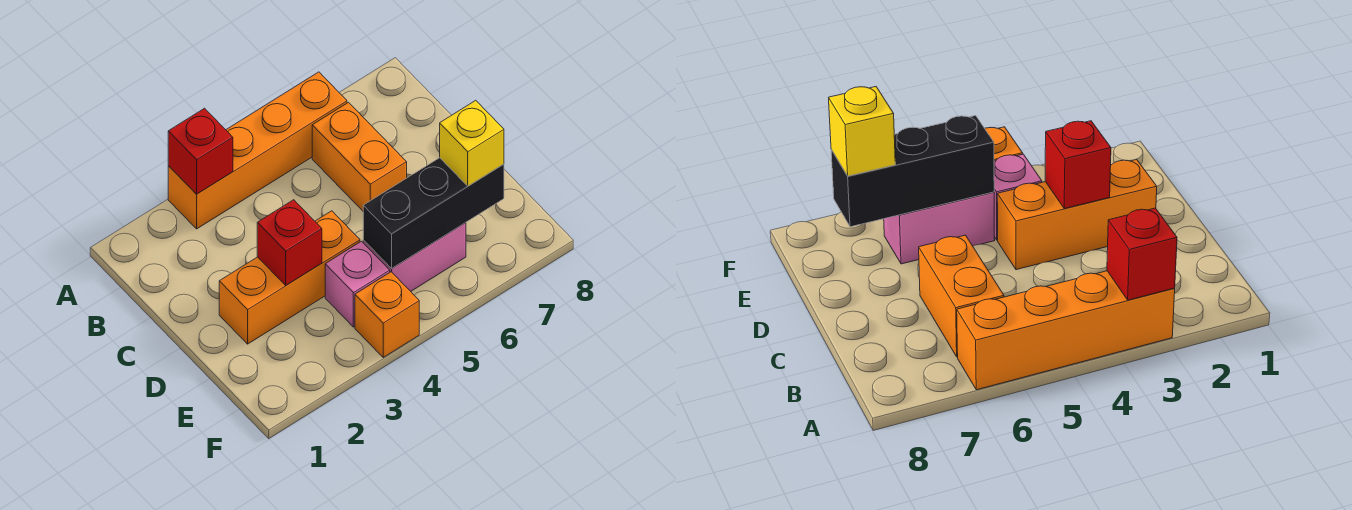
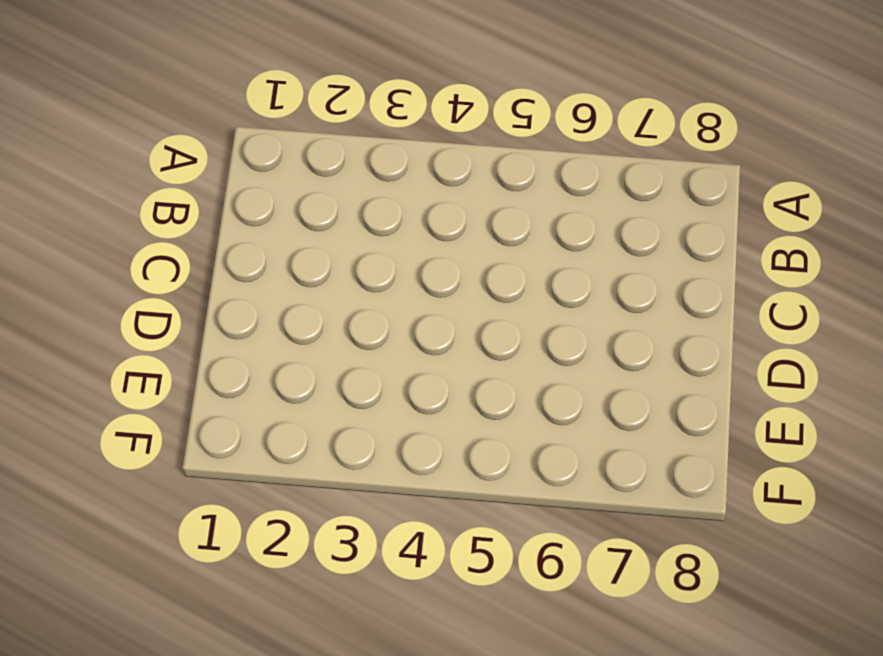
none -> orange brick A3:A6 level 1
none -> orange brick B6:C6 level 1

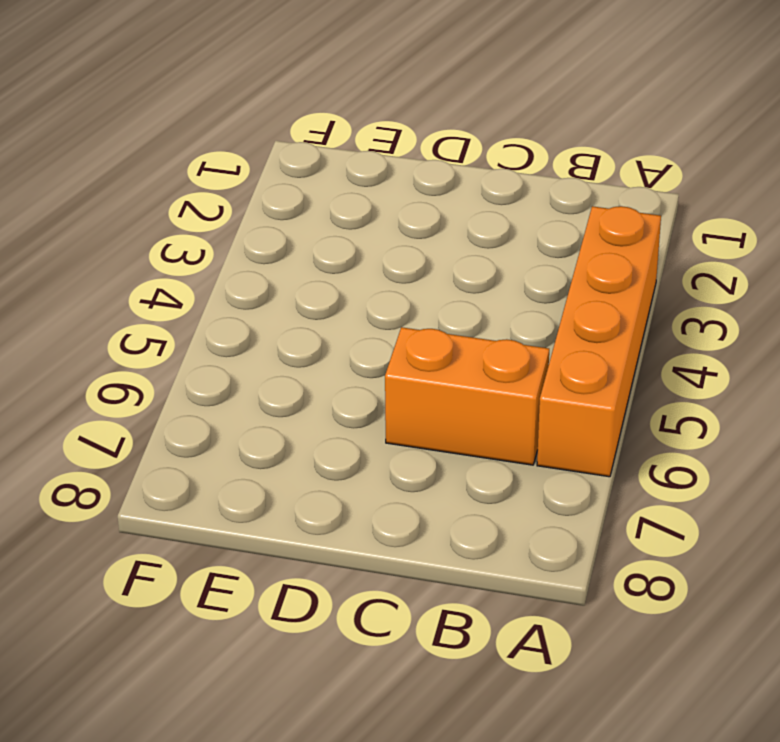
none -> orange brick D2:D4 level 1
none -> pink brick E4 level 1

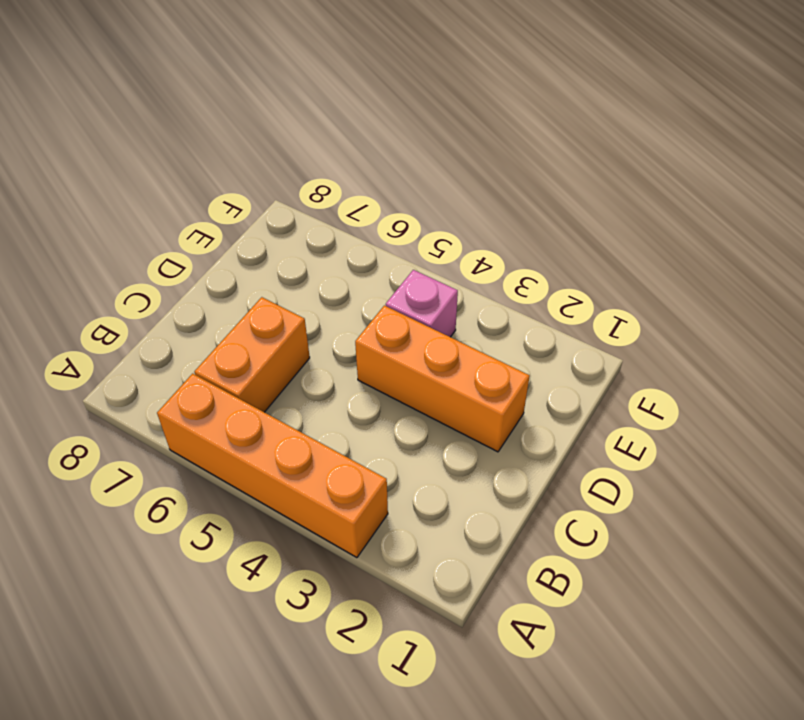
none -> pink brick E5:E6 level 1
none -> orange brick F4 level 1

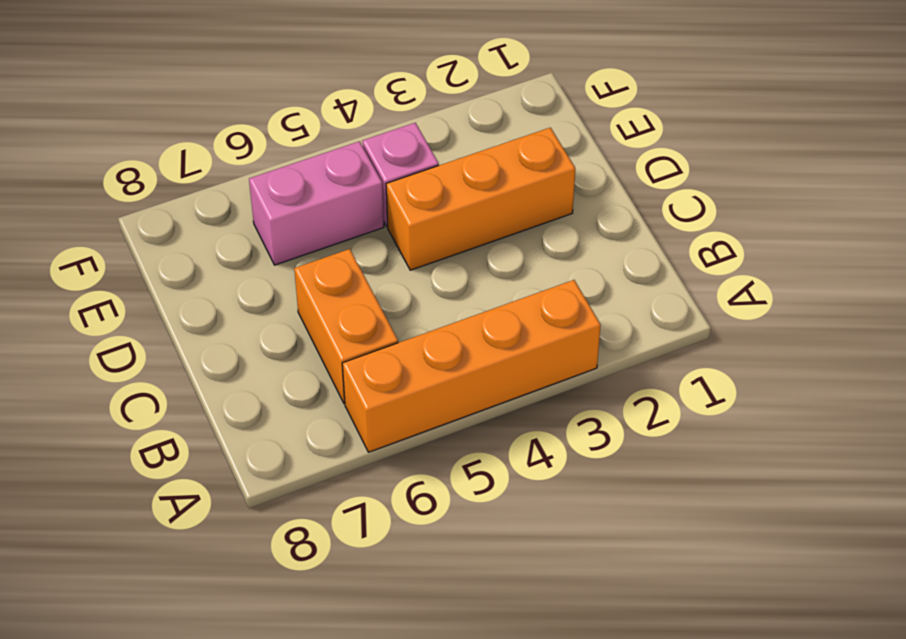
none -> orange brick F4 level 1
none -> red brick A3 level 2

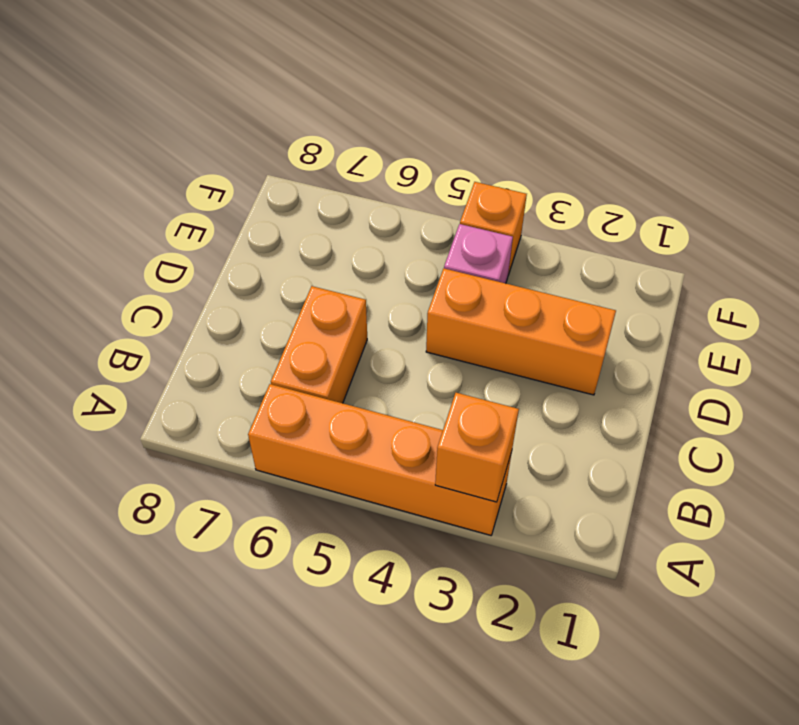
orange brick A3 level 2 -> red brick A3 level 2
none -> pink brick E5:E6 level 1
none -> red brick D3 level 2

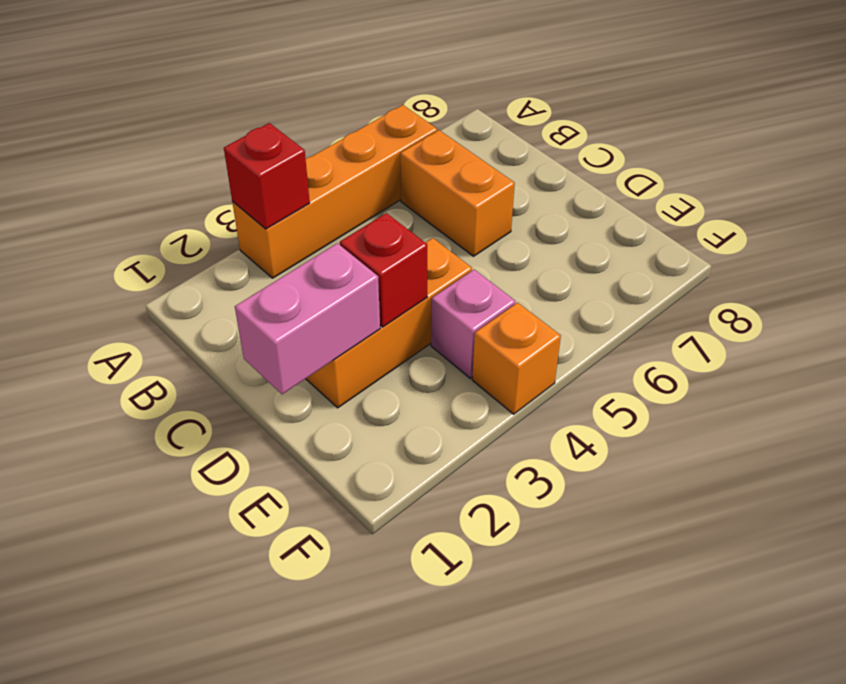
pink brick D1:D2 level 2 -> pink brick E5:E6 level 1
none -> black brick E5:E7 level 2
none -> yellow brick E7 level 3

